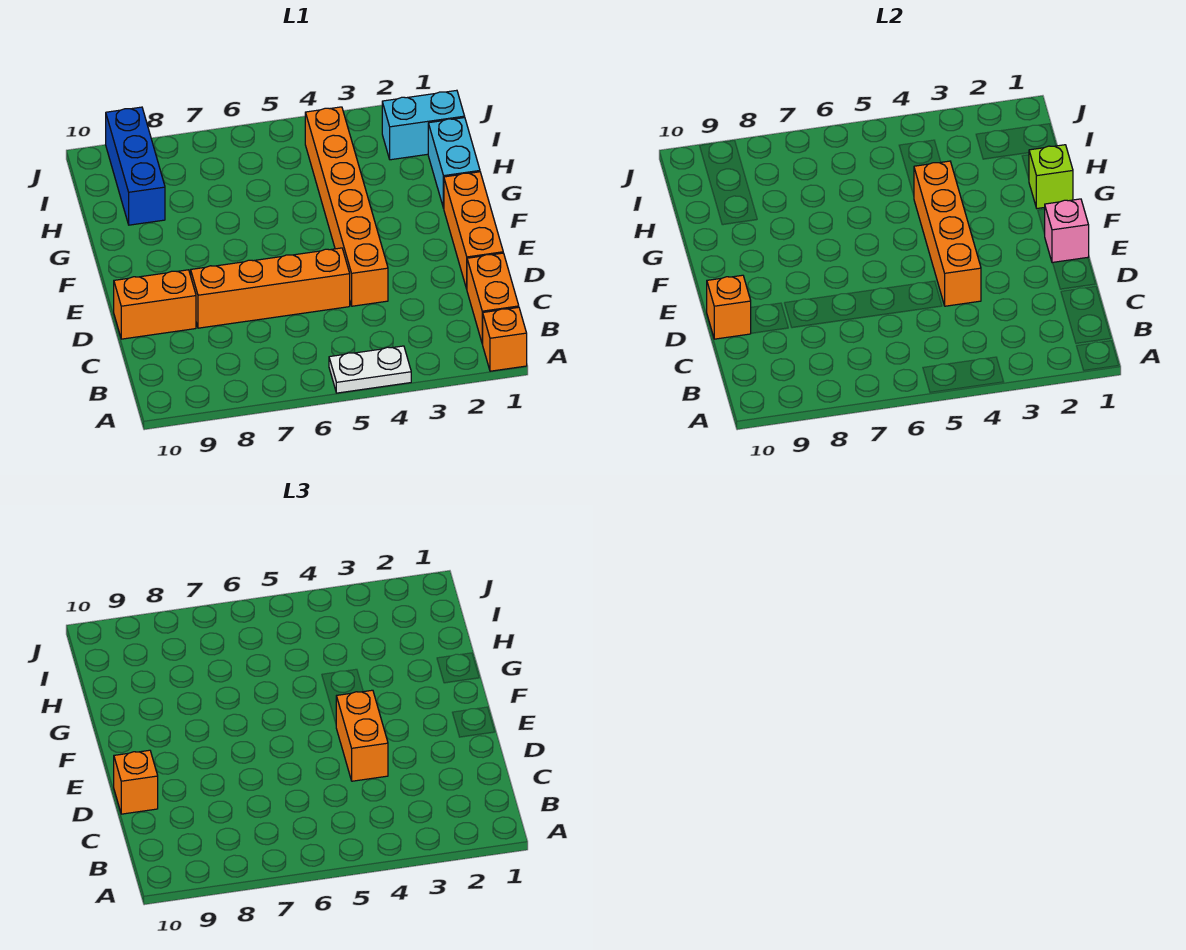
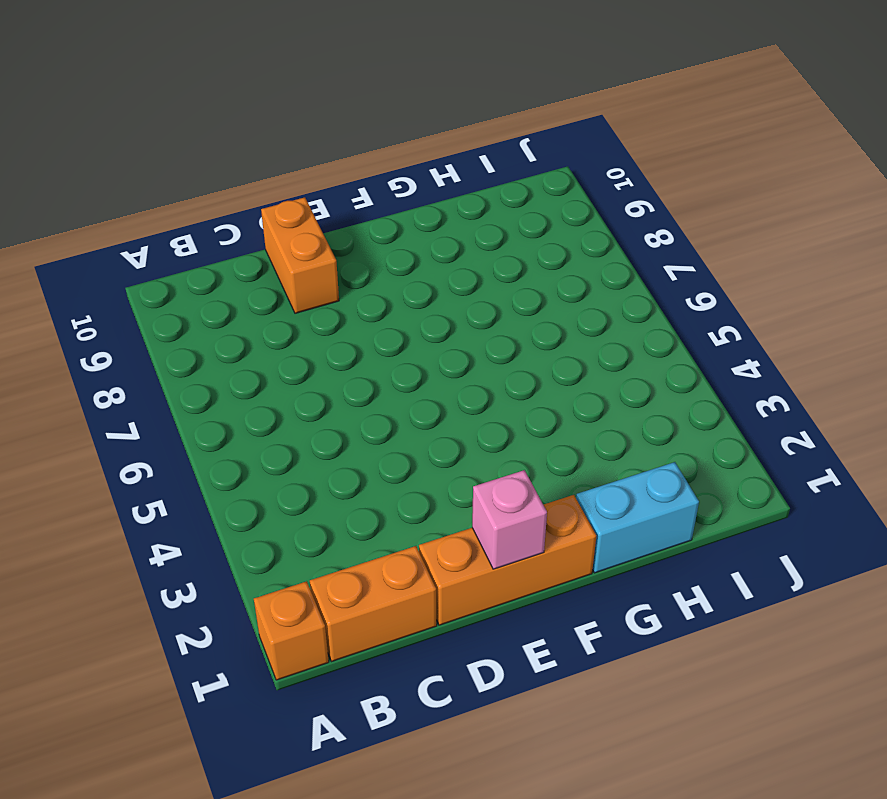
none -> white plate A4:A5 level 1
none -> orange brick D4:I4 level 1
none -> orange brick D5:D8 level 1

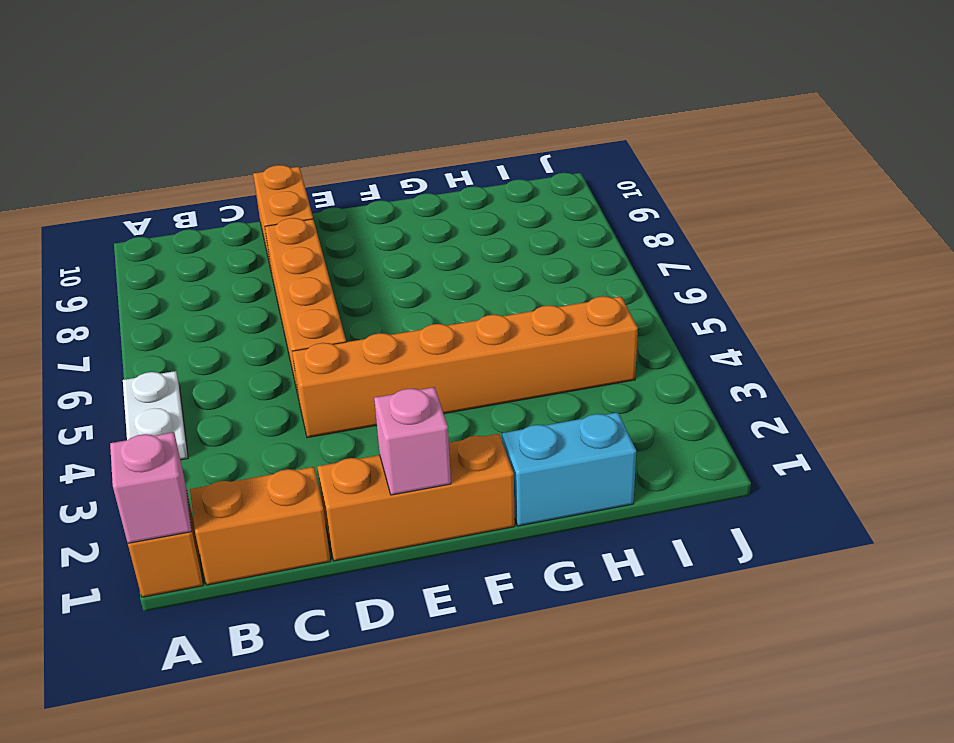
pink brick A1 level 2 -> none
none -> blue brick H9:J9 level 1
none -> cyan brick I1:I2 level 1
none -> orange brick D4:G4 level 2

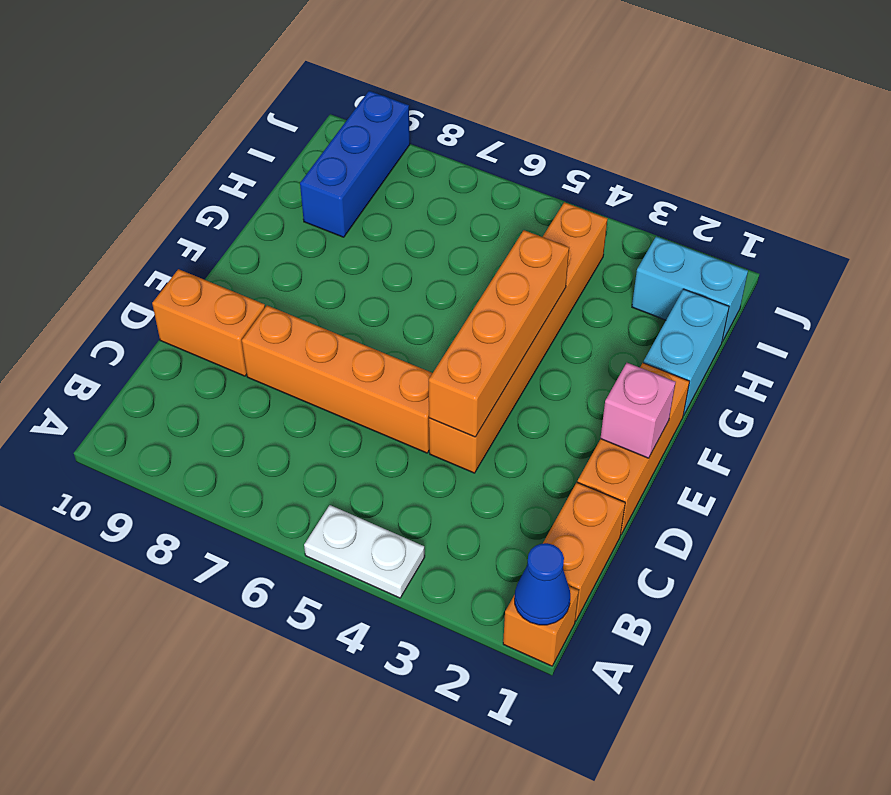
blue cone A1 level 2 -> none
none -> orange brick D10 level 2
none -> lime brick G1 level 2
none -> orange brick D4:E4 level 3

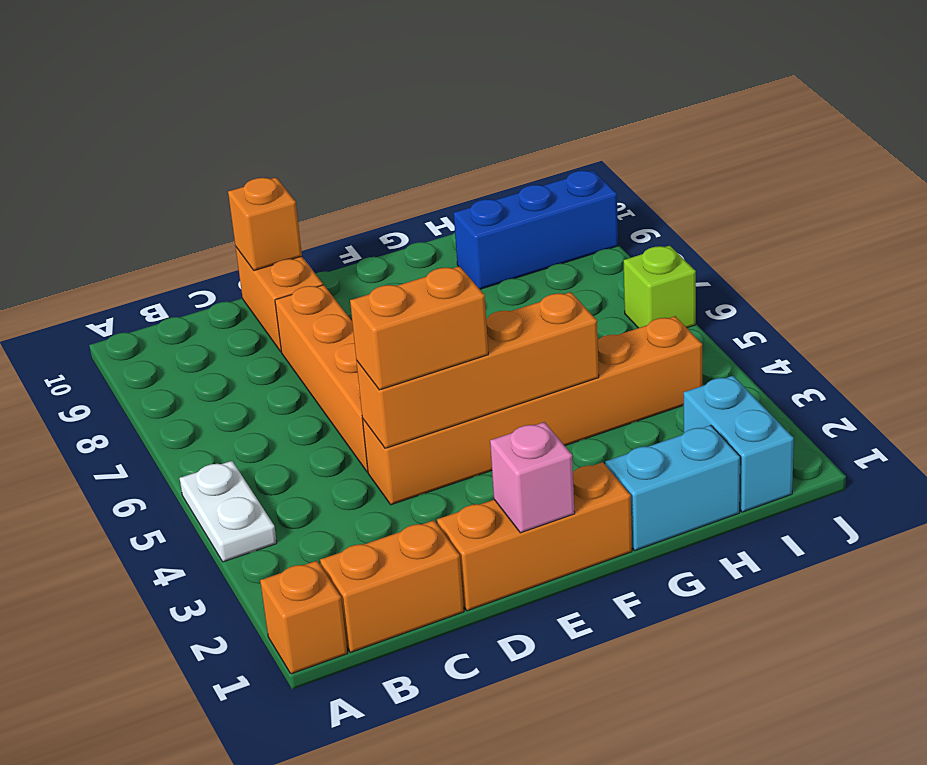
lime brick J6 level 1 -> lime brick G1 level 2
none -> orange brick D10 level 3

